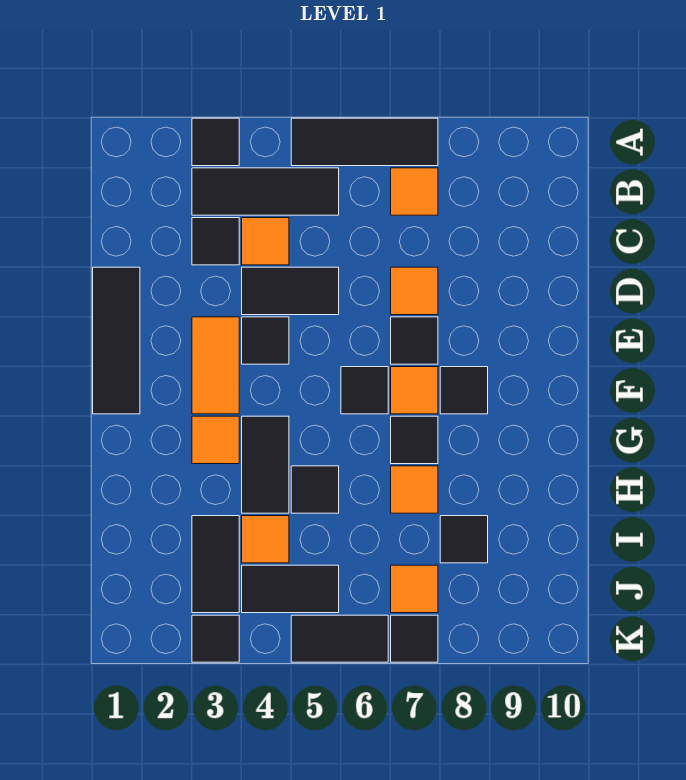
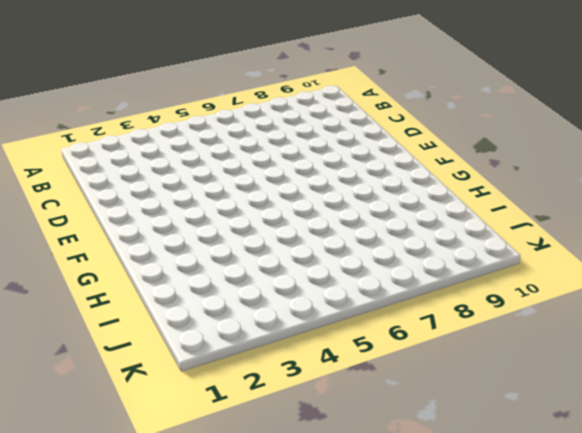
none -> black tile A3 level 1
none -> black tile A5:A7 level 1
none -> black tile B3:B5 level 1

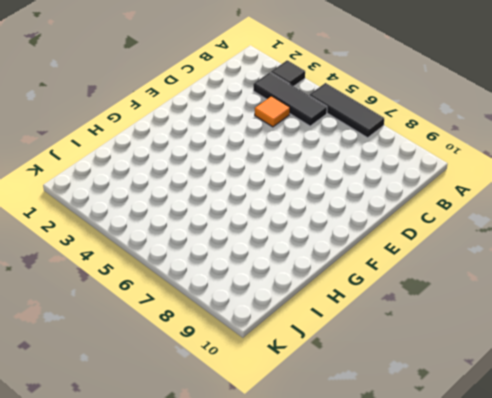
none -> orange tile B7 level 1
none -> black tile C3 level 1
none -> black tile D1:F1 level 1

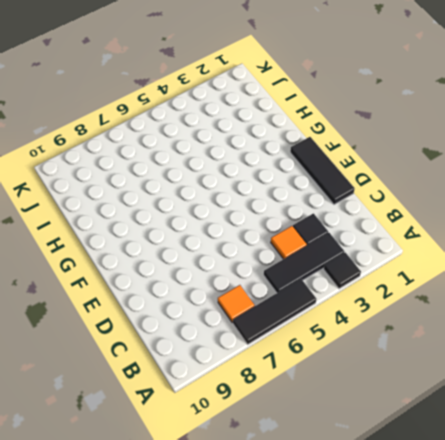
none -> black tile D4:D5 level 1
none -> orange tile D7 level 1
none -> orange tile E3:F3 level 1

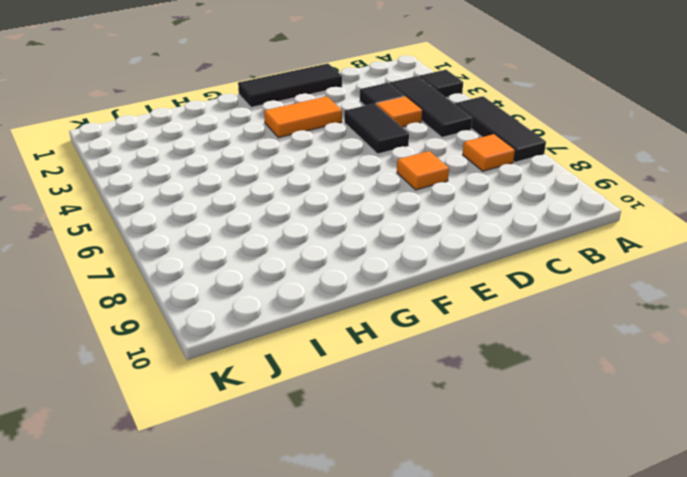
none -> black tile E4 level 1
none -> black tile E7 level 1
none -> black tile F6 level 1

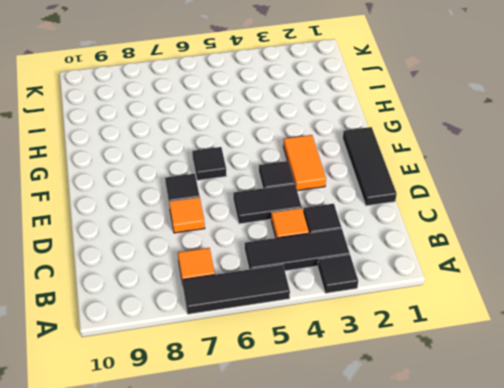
none -> orange tile F7 level 1
none -> black tile F8 level 1
none -> orange tile G3 level 1

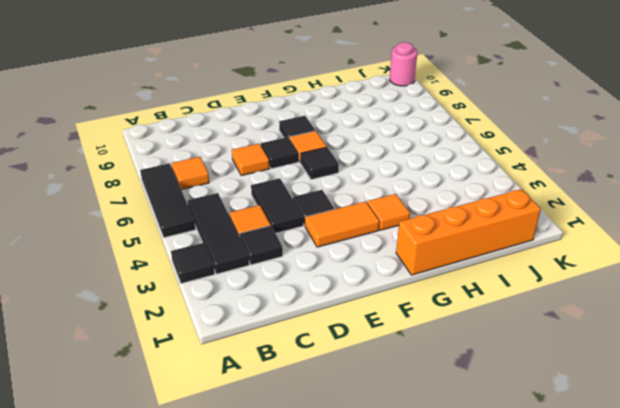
orange brick G1:J1 level 1 -> none
pink round brick K10 level 1 -> none
none -> black tile D1:F1 level 1
none -> black tile G4:H4 level 1
none -> black tile G7 level 1

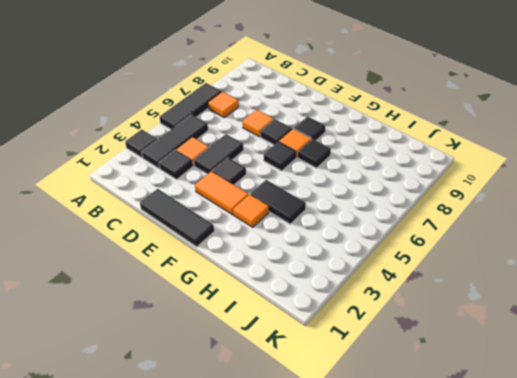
none -> black tile H5 level 1
none -> orange tile H7 level 1
none -> black tile I3:J3 level 1

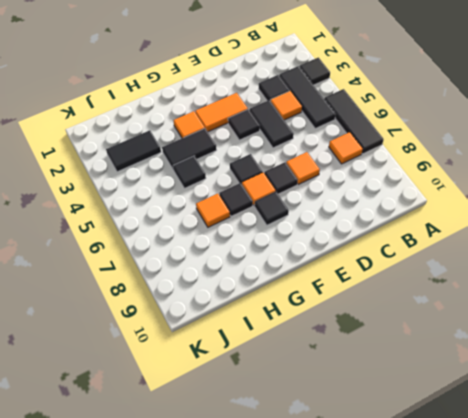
none -> black tile D1:F1 level 1
none -> orange tile I4 level 1
none -> black tile I8 level 1

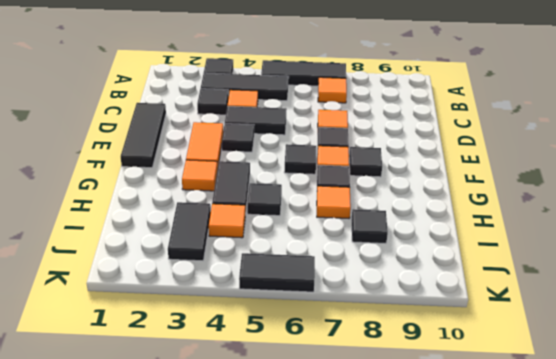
none -> black tile J4:J5 level 1
none -> orange tile J7 level 1
none -> black tile K3 level 1

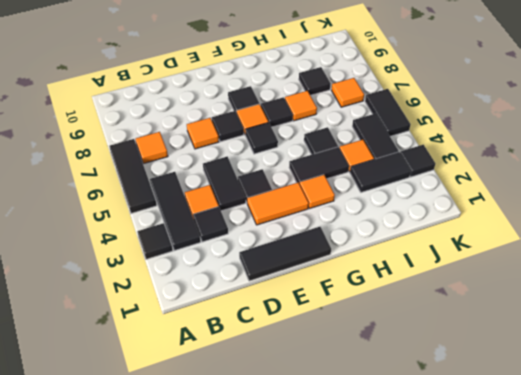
none -> black tile K7 level 1

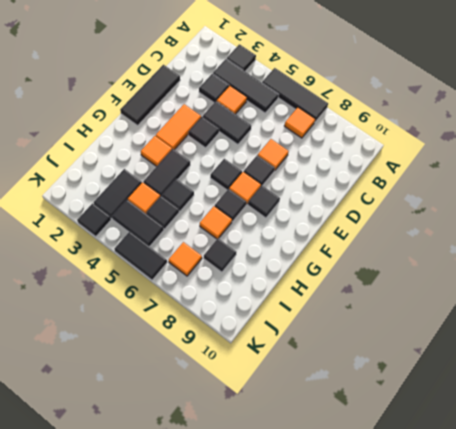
black tile I5 level 1 -> black tile K7 level 1

